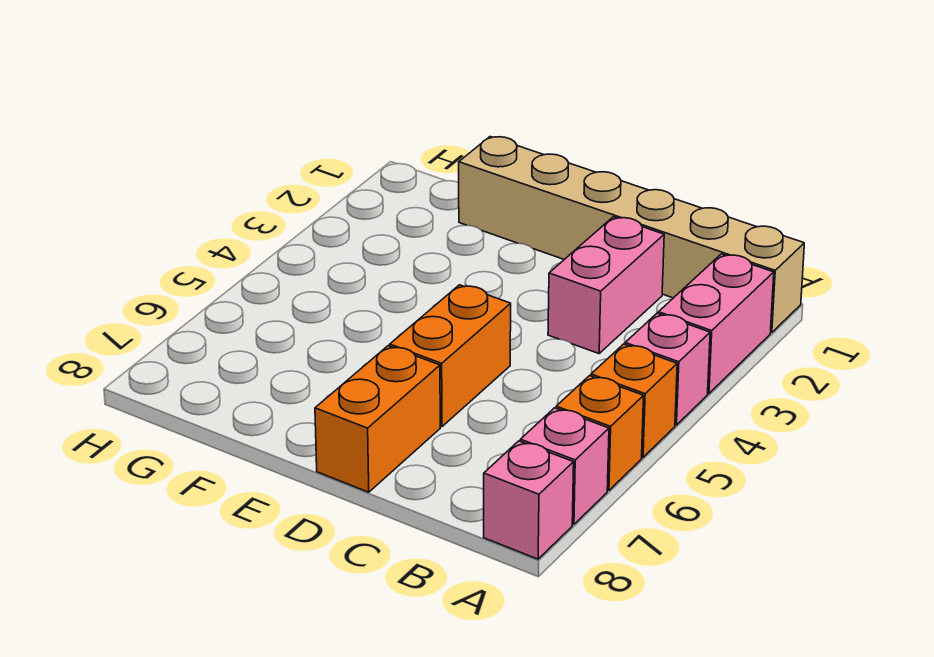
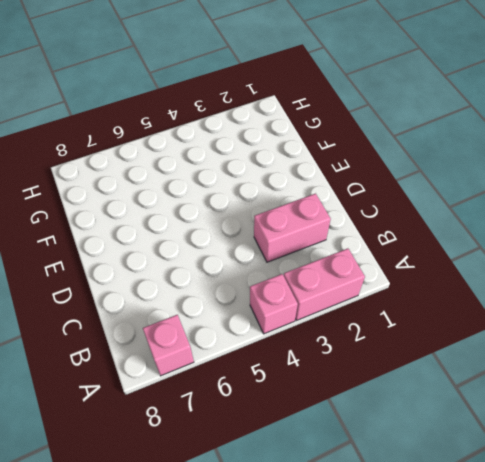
none -> tan brick A1:F1 level 1
none -> orange brick A5 level 1

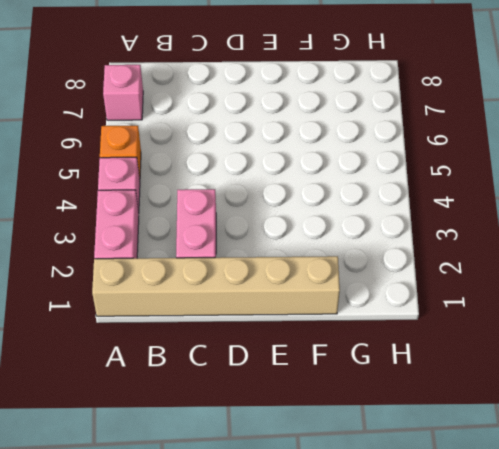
none -> orange brick A6 level 1
none -> pink brick A8 level 1

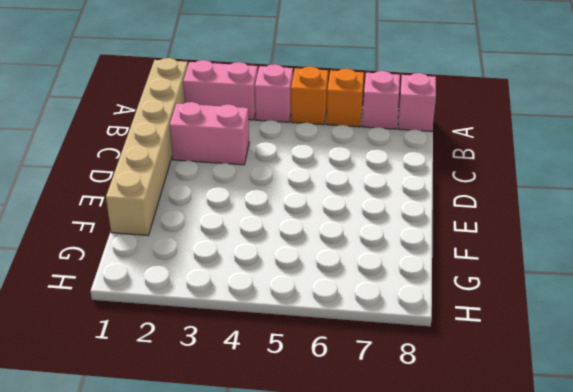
none -> orange brick D5:D6 level 1
none -> orange brick D7:D8 level 1

